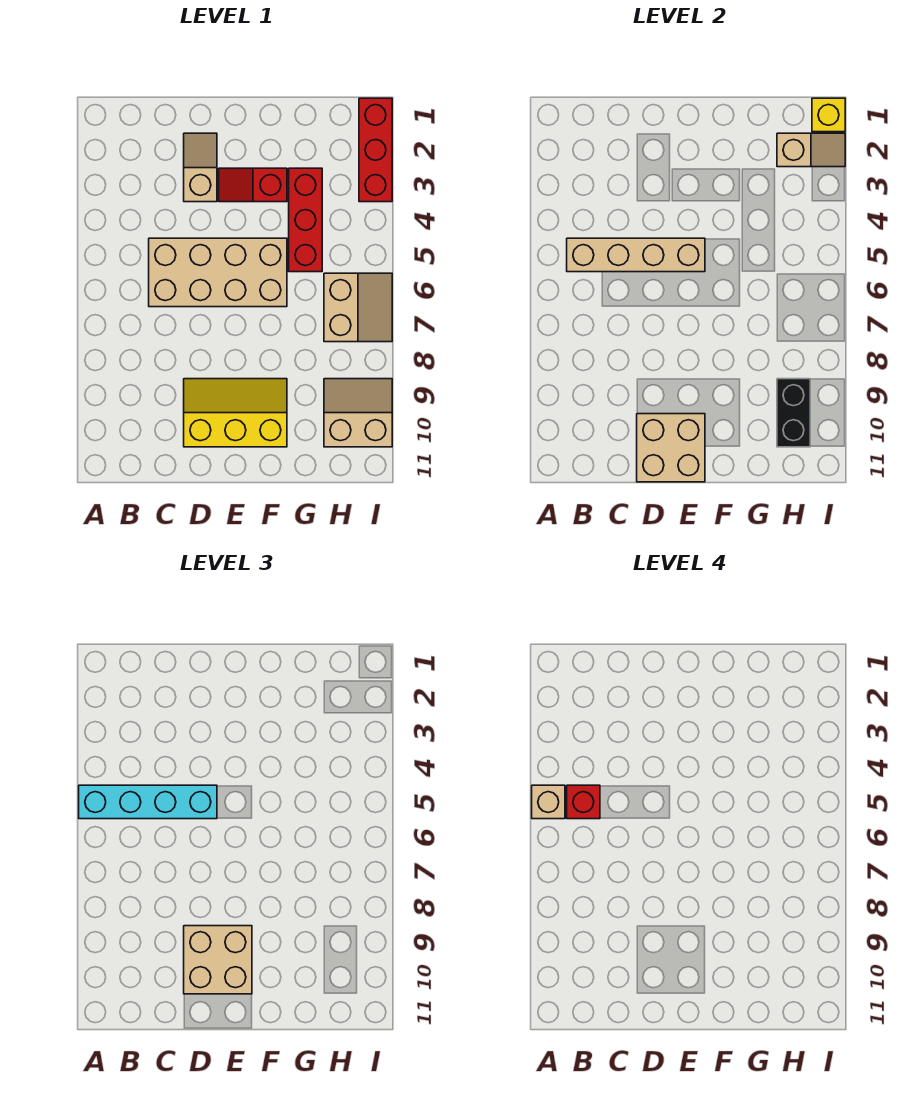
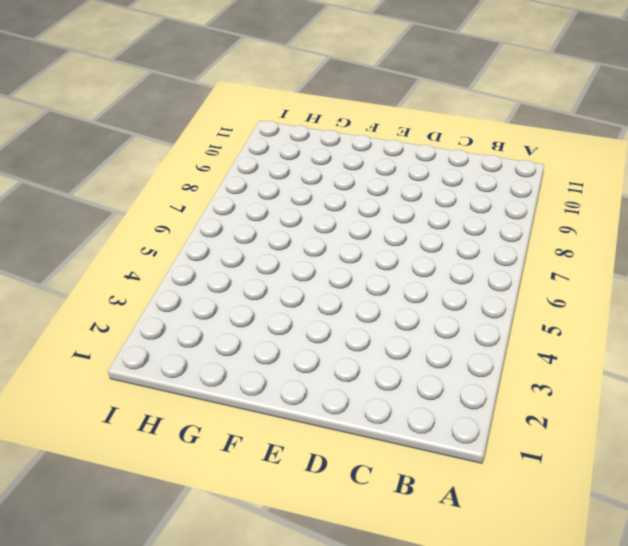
none -> tan brick C5:F6 level 1
none -> tan slope D2:D3 level 1 top 3
none -> yellow slope D9:F10 level 1 top 10

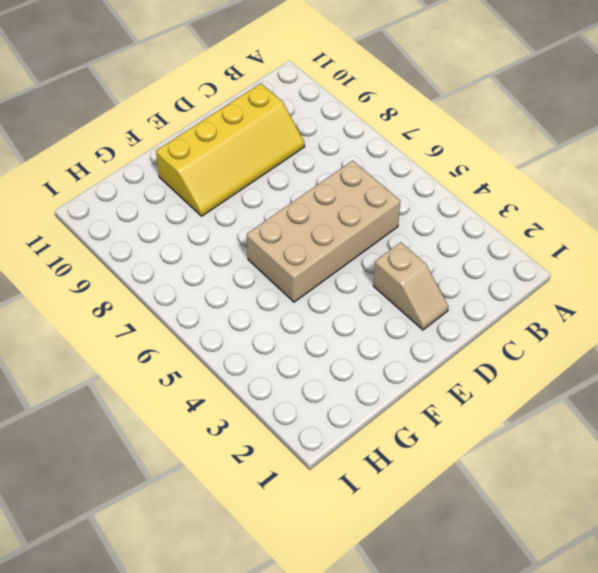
yellow slope C9:F10 level 1 top 10 -> yellow slope D9:F10 level 1 top 10
none -> red slope E3:F3 level 1 top F
none -> red brick G3:G5 level 1
none -> tan slope H6:I7 level 1 top H

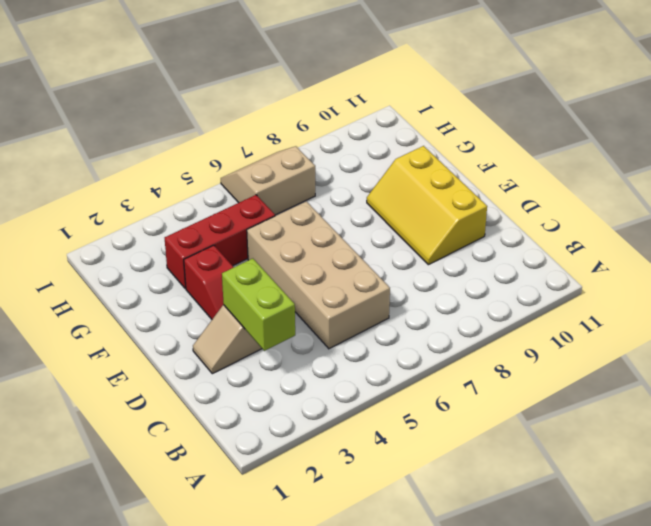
lime brick C3:D3 level 2 -> none
none -> tan slope H9:I10 level 1 top 10
none -> red brick I1:I3 level 1
none -> tan brick B5:E5 level 2

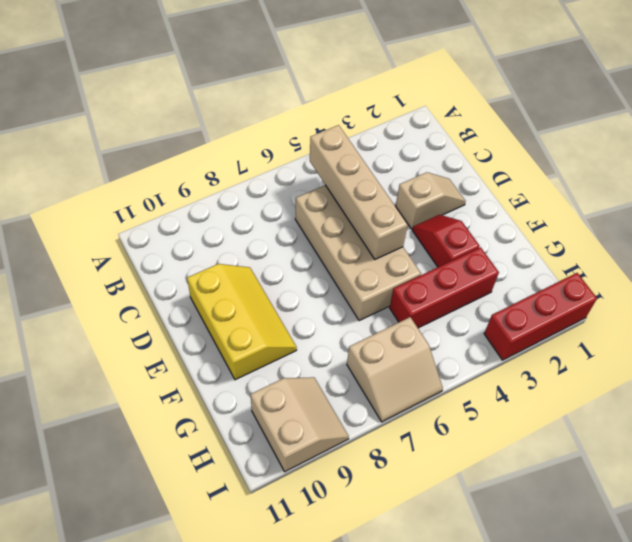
none -> tan brick D10:E11 level 2
none -> tan slope H2:I2 level 2 top H
none -> black brick H9:H10 level 2

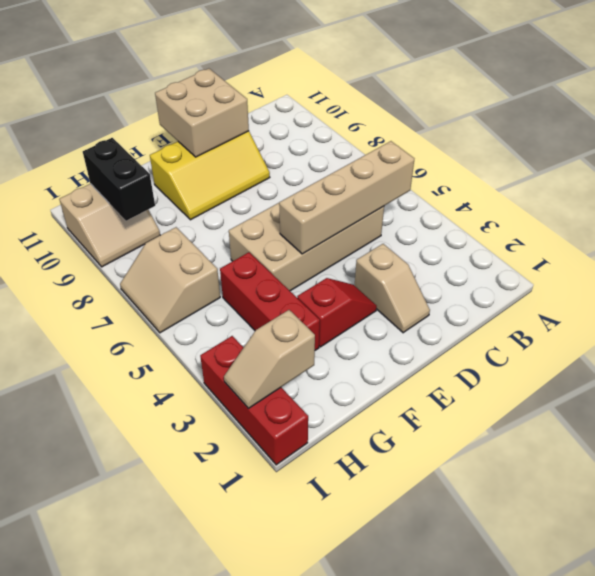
none -> yellow brick I1 level 2
none -> cyan brick A5:D5 level 3
none -> tan brick D9:E10 level 3

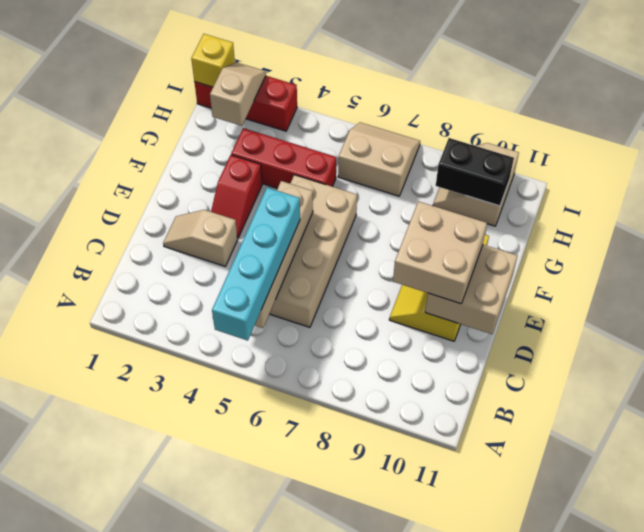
none -> tan brick A5 level 4
none -> red brick B5 level 4

